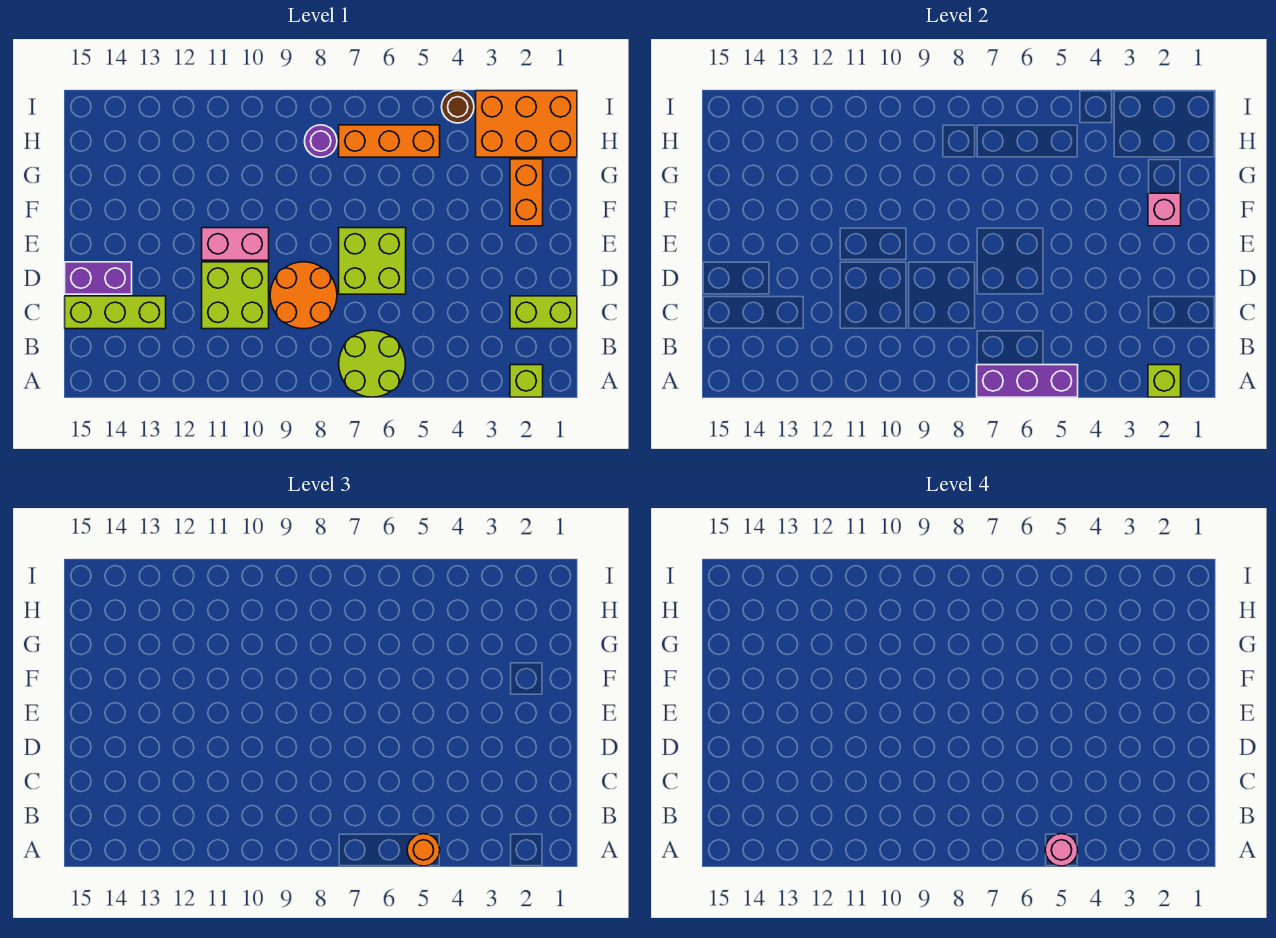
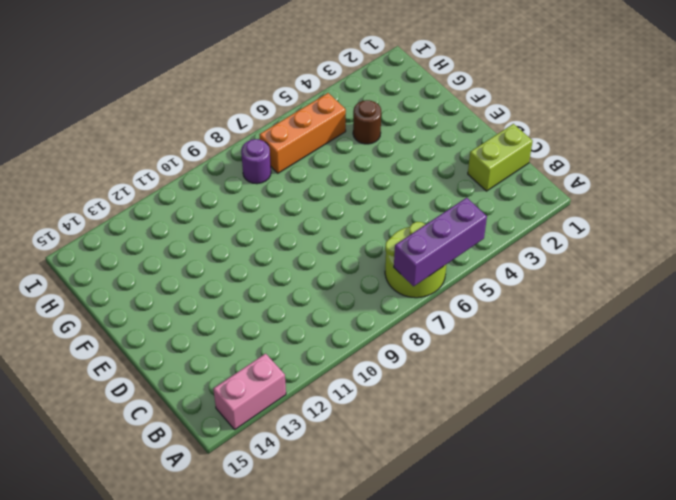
pink brick A13:A14 level 1 -> pink brick E10:E11 level 1
brown round brick G4 level 1 -> brown round brick I4 level 1
none -> lime brick A2 level 1
none -> orange round brick C8:D9 level 1
none -> lime brick C10:D11 level 1

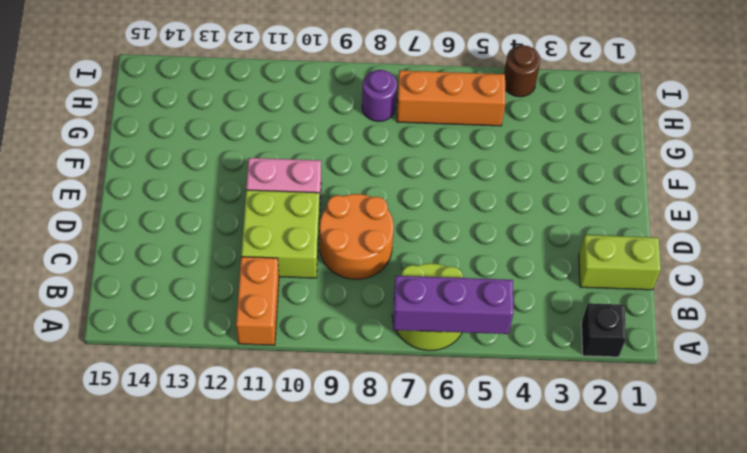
black brick A2 level 1 -> lime brick A2 level 1
orange brick A11:B11 level 1 -> orange brick F2:G2 level 1
none -> lime brick C13:C15 level 1
none -> lime brick D6:E7 level 1
none -> purple brick D14:D15 level 1

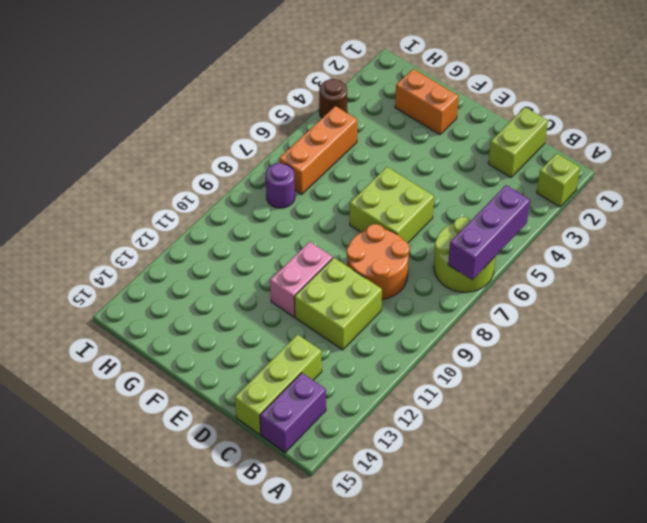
purple brick B14:B15 level 1 -> purple brick D14:D15 level 1
none -> orange brick H1:I3 level 1
none -> lime brick A2 level 2
none -> pink brick F2 level 2

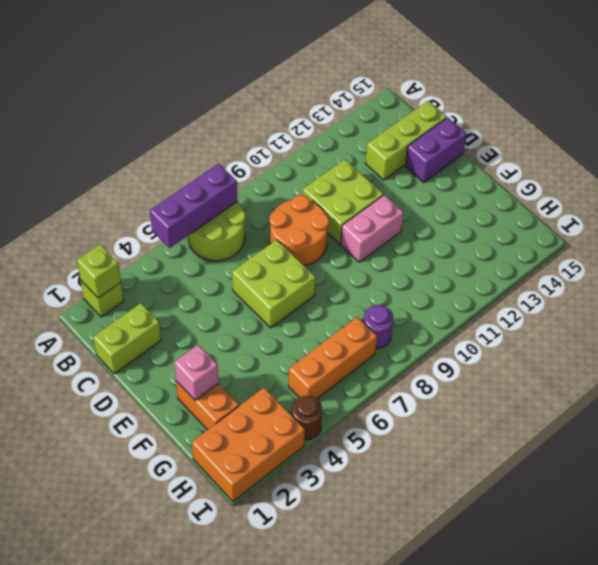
none -> orange round brick A5 level 3
none -> pink round brick A5 level 4

